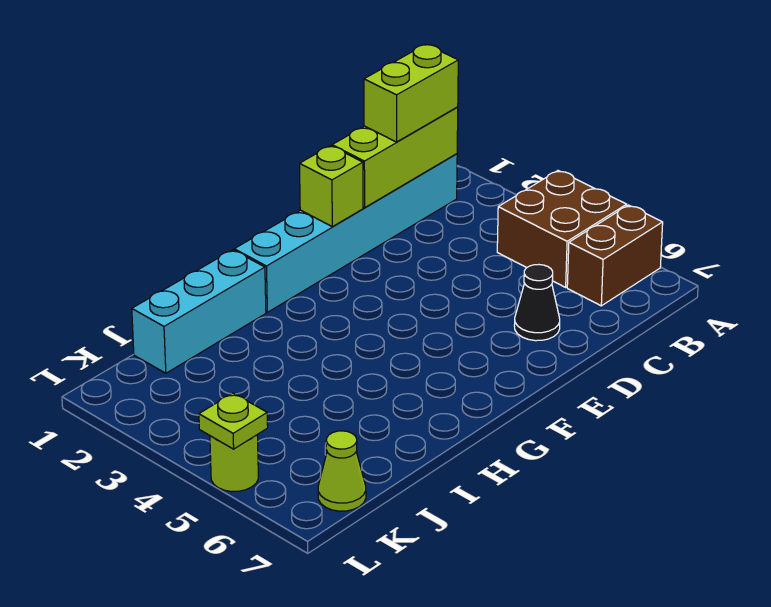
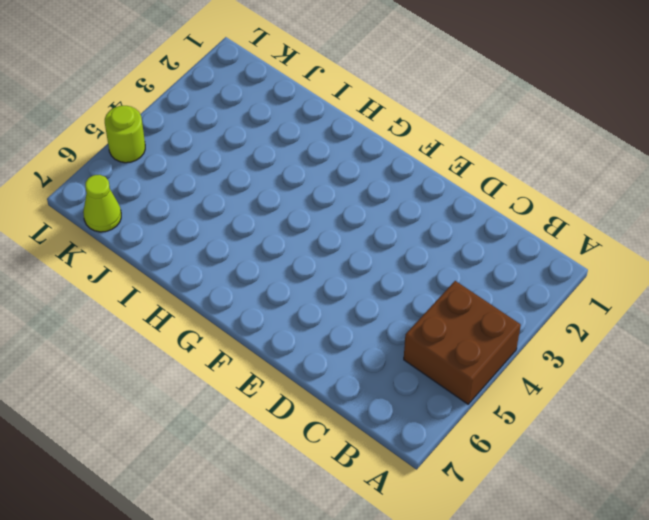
none -> brown brick A6:B6 level 1
none -> cyan brick B1:G1 level 1

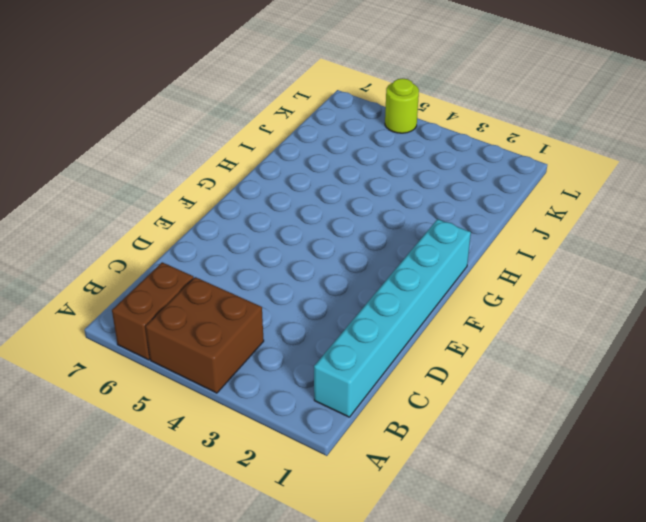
none -> black cone D6 level 1
none -> cyan brick H1:J1 level 1

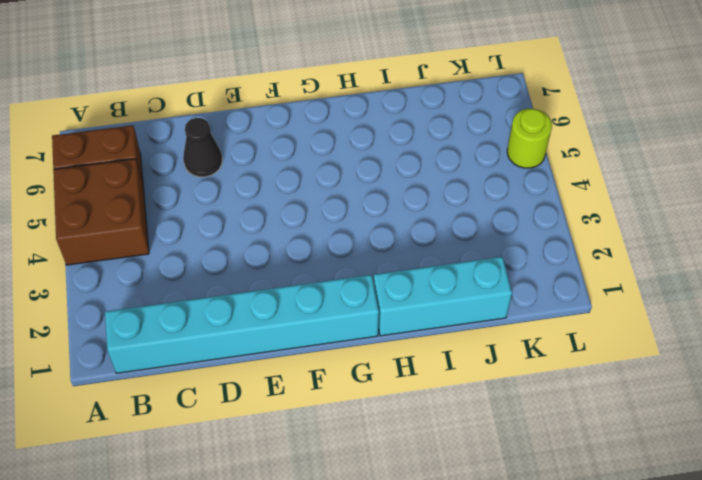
none -> lime cone K7 level 1
none -> lime brick B1:D1 level 2

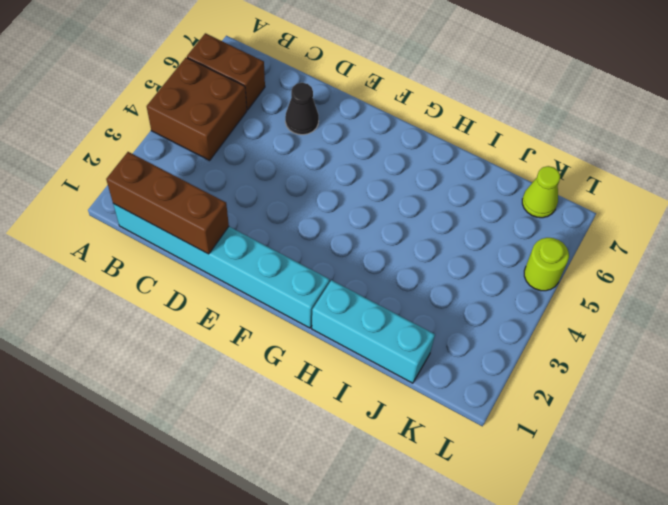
brown brick B1:D1 level 2 -> lime brick B1:D1 level 2
none -> lime brick E1 level 2
none -> lime plate L5 level 2

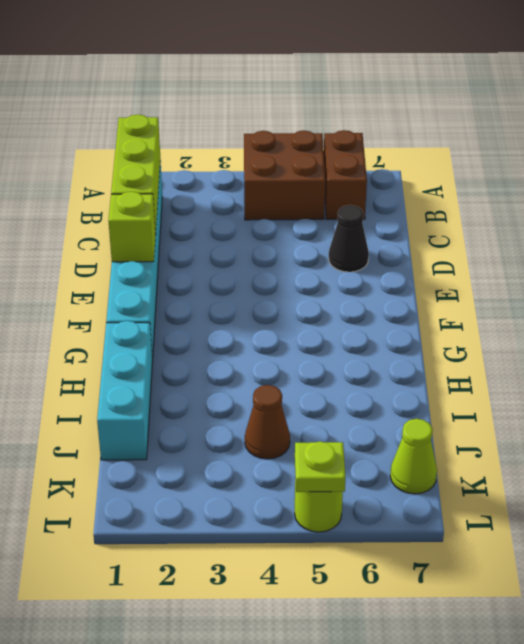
brown cone J4 level 1 -> none
none -> lime brick B1:C1 level 3

